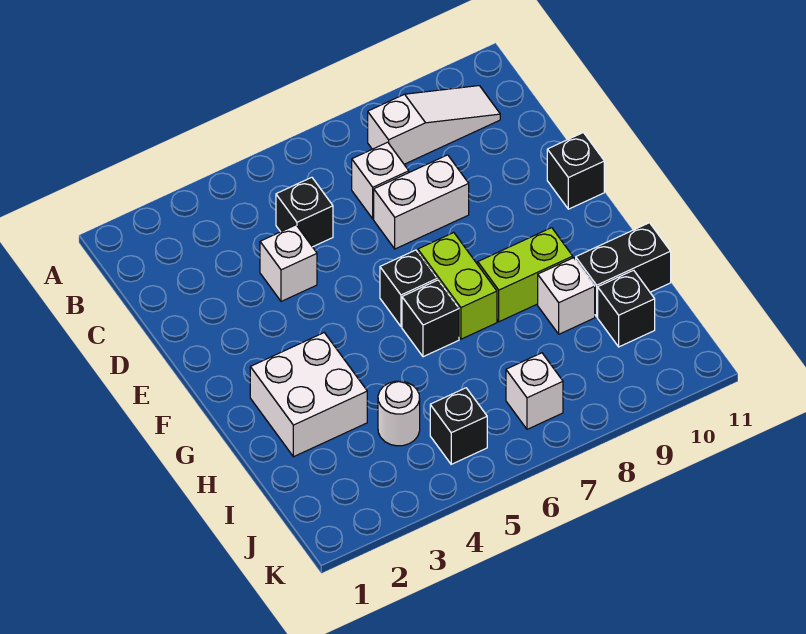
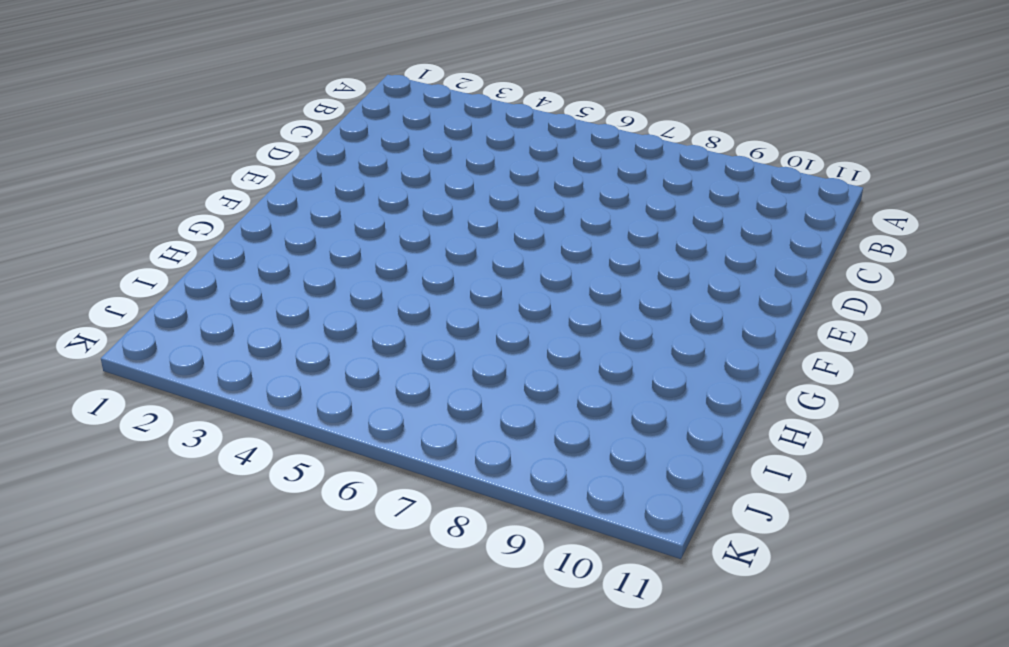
none -> white slope B8:B10 level 1 top 8
none -> black brick C5 level 1
none -> white brick C7 level 1

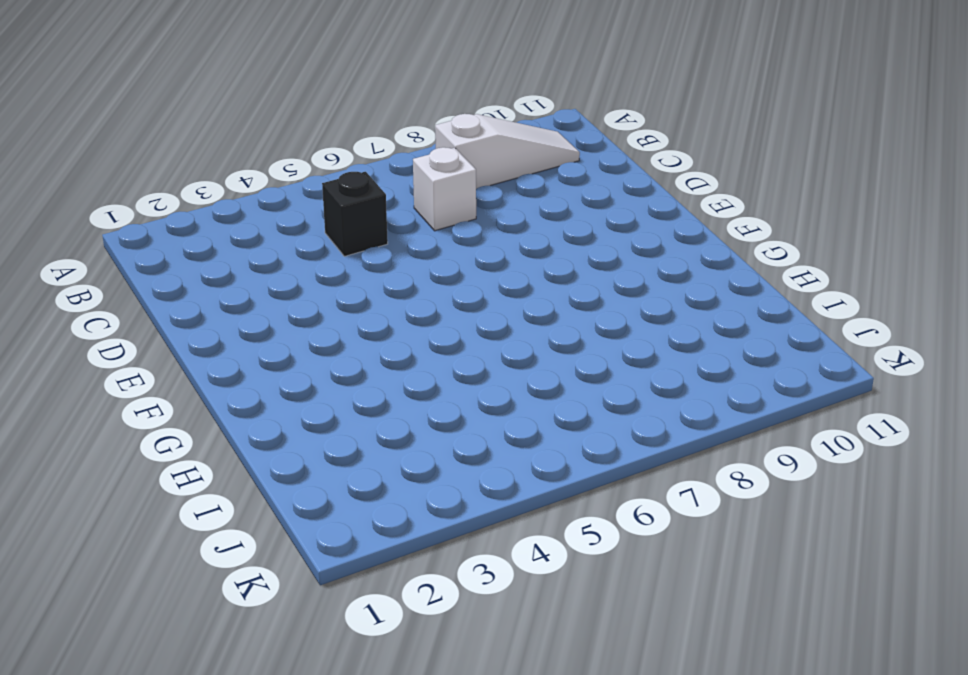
none -> white brick D4 level 1
none -> white brick D7:D8 level 1
none -> black brick E11 level 1

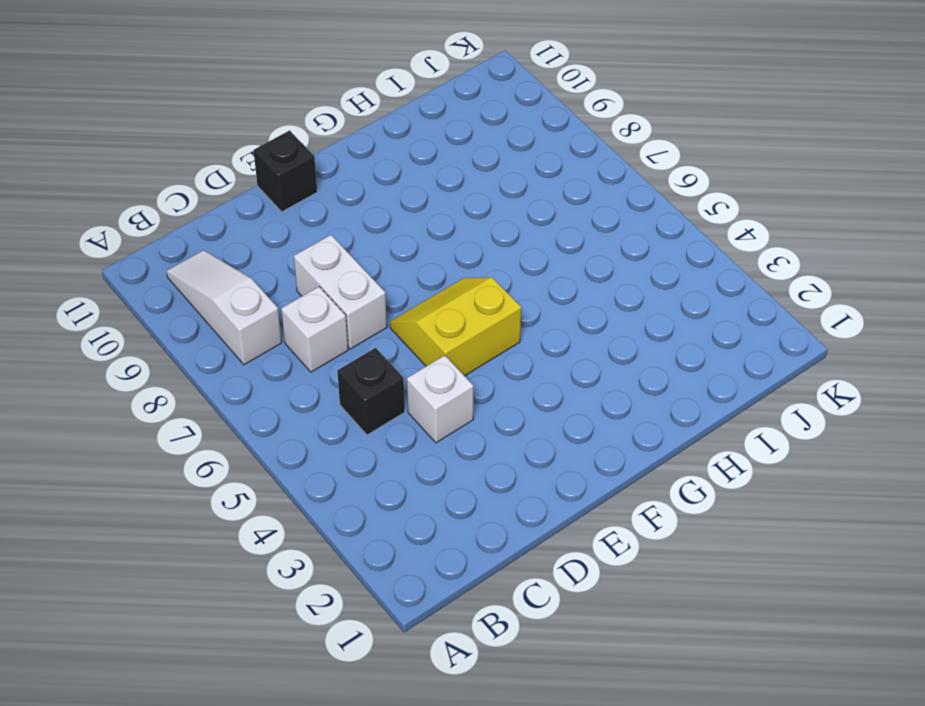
yellow slope E5:F6 level 1 top 5 -> black brick F6 level 1
none -> lime brick F7:G7 level 1
none -> white brick G2:H3 level 1
none -> black brick G6 level 1

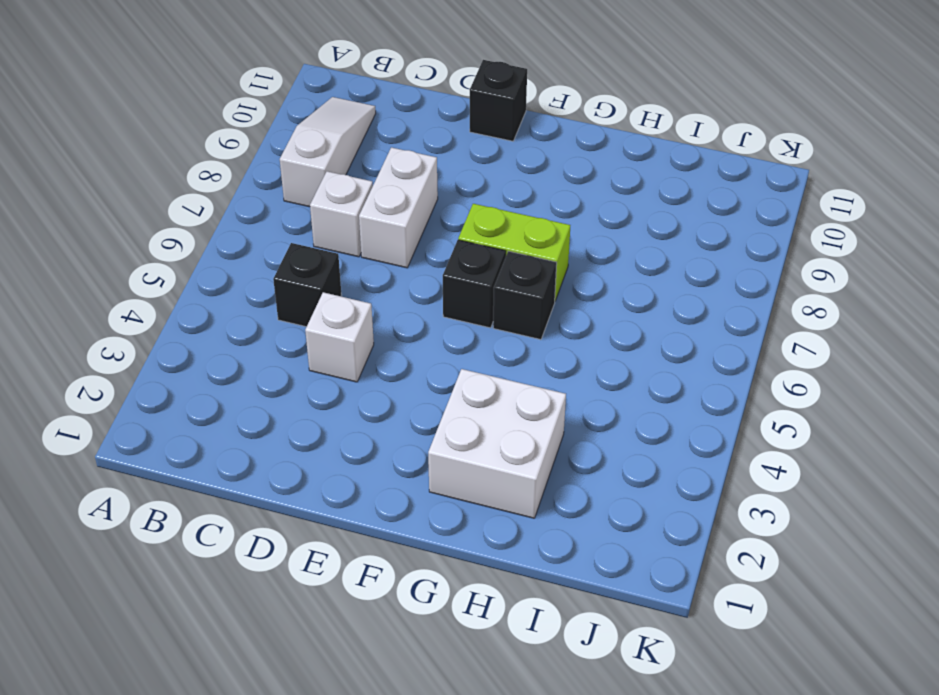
none -> lime brick G8:G9 level 1
none -> white brick H9 level 1
none -> black brick H10:H11 level 1

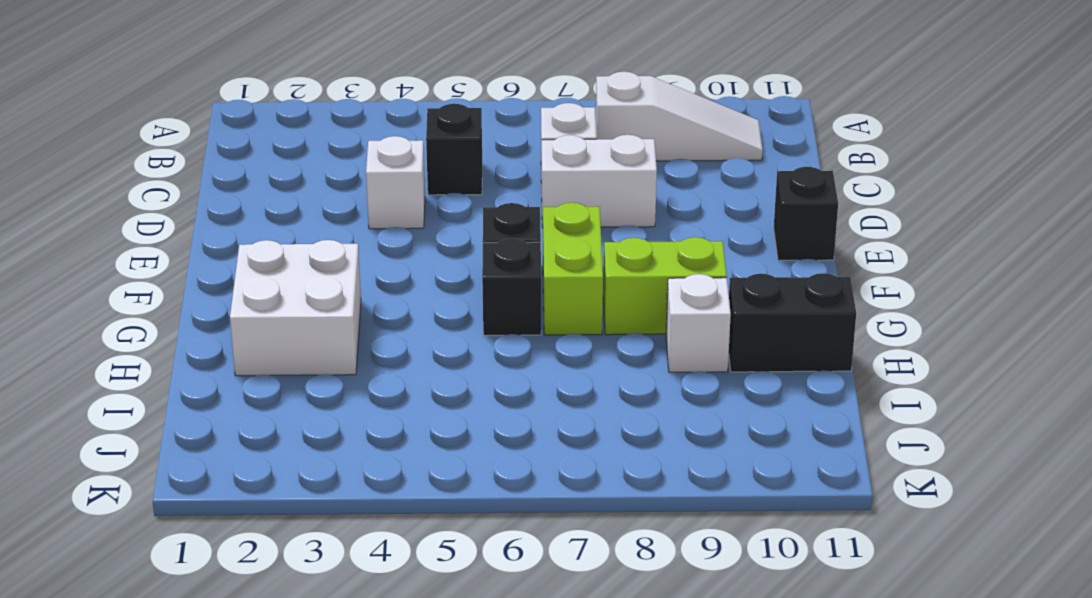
none -> white round brick I4 level 1
none -> black brick I10 level 1
none -> black brick J5 level 1

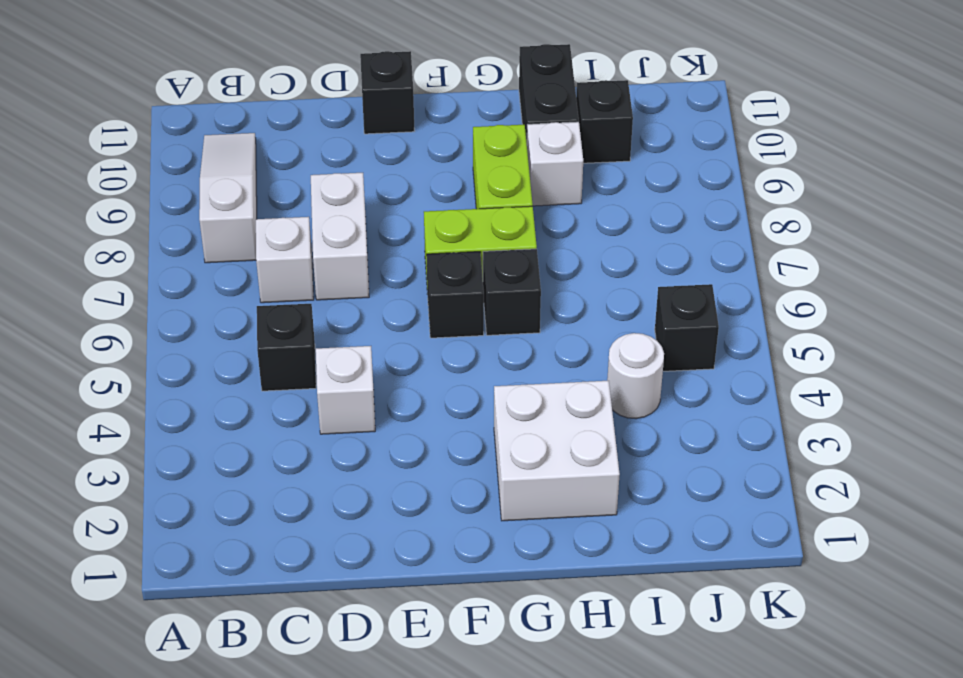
none -> white brick J7 level 1

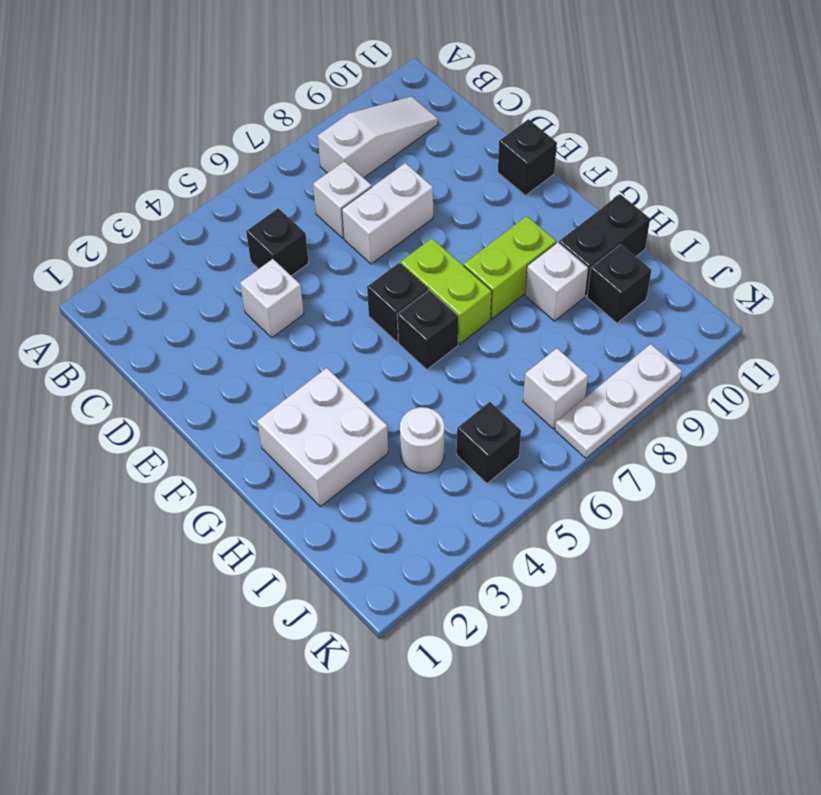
white plate K7:K9 level 1 -> none

